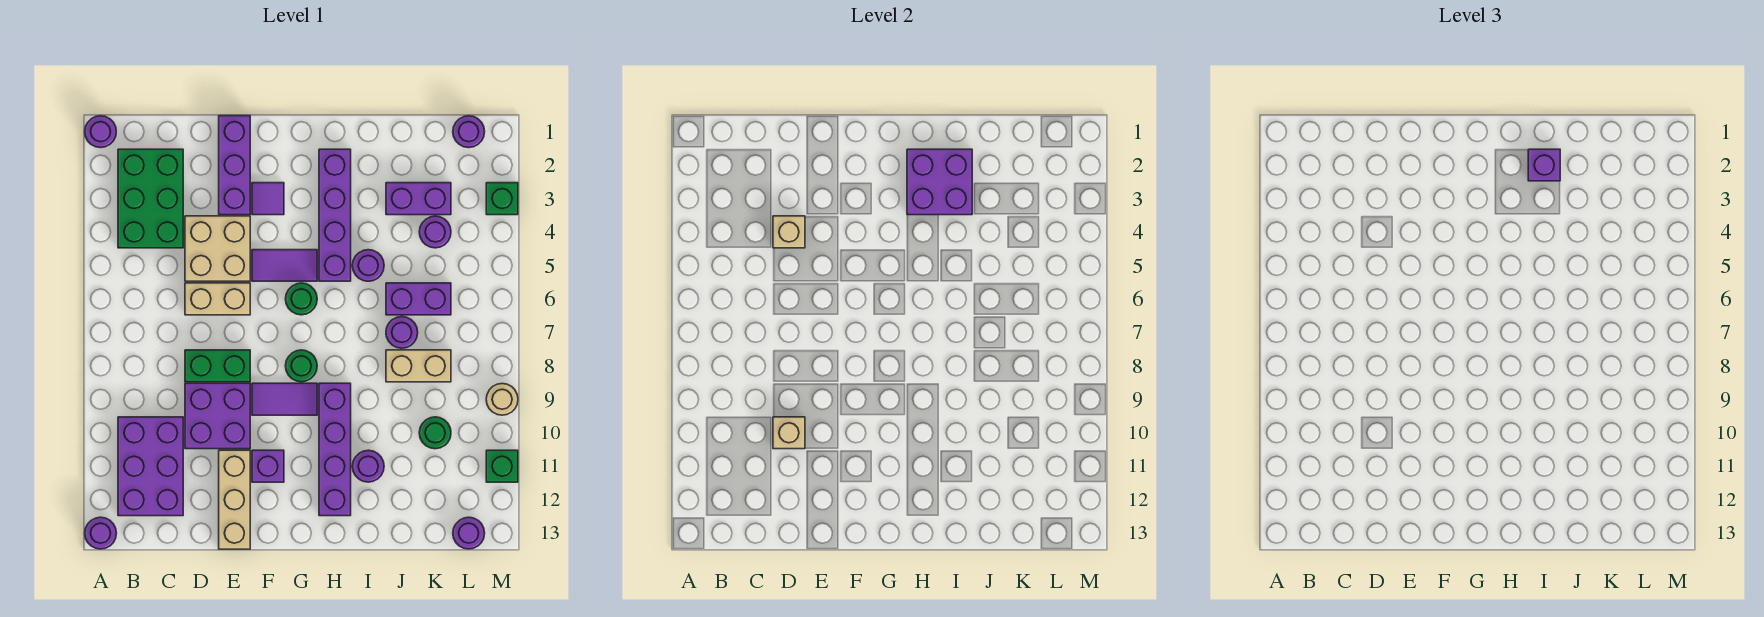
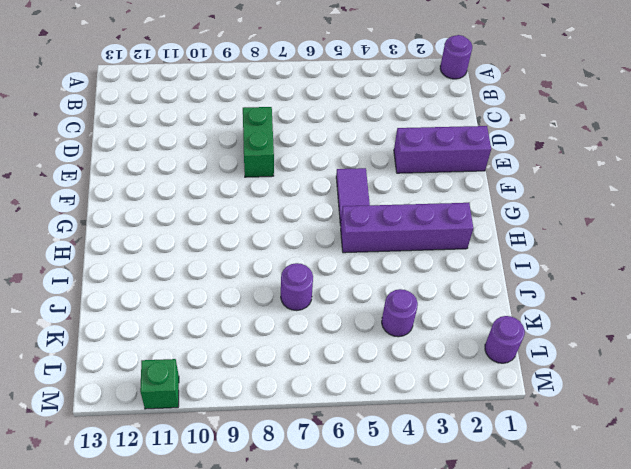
none -> purple round brick A13 level 1
none -> green brick B2:C4 level 1
none -> purple brick B10:C12 level 1
none -> tan brick D4:E5 level 1

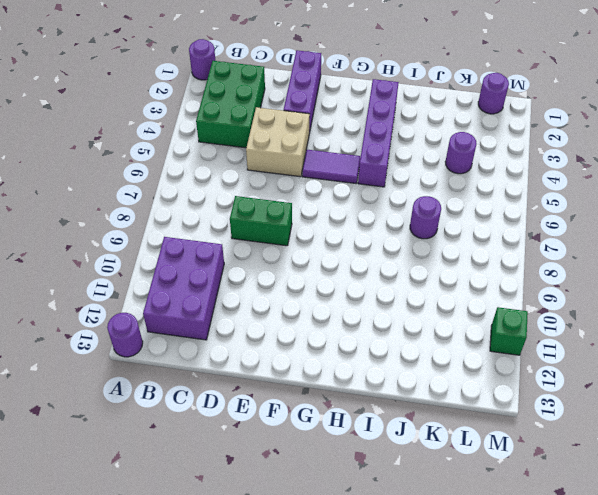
none -> tan brick D6:E6 level 1
none -> purple brick D9:E10 level 1
none -> tan brick E11:E13 level 1
none -> purple tile F3 level 1

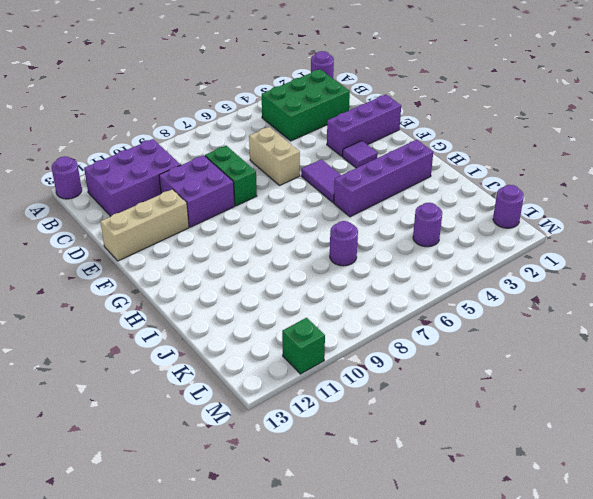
none -> tan brick D4:E5 level 1
none -> purple tile F9:G9 level 1
none -> purple brick F11 level 1
none -> green round brick G6 level 1

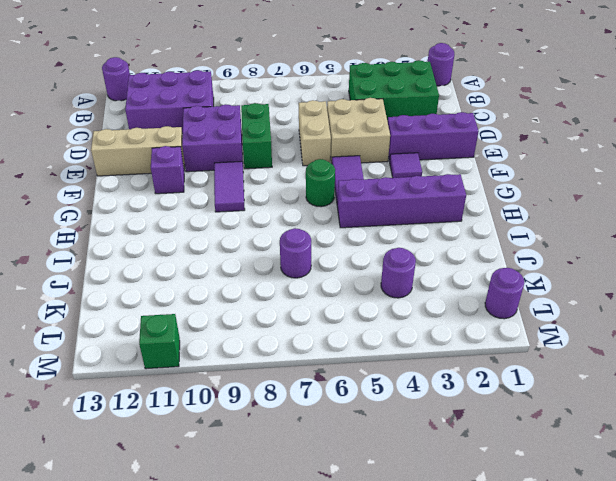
none -> green round brick G8 level 1
none -> purple brick H9:H12 level 1
none -> purple round brick I5 level 1
none -> purple round brick I11 level 1

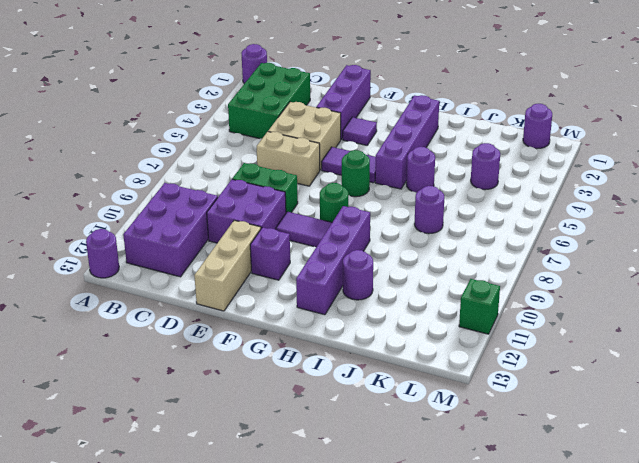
none -> purple brick J3:K3 level 1
none -> purple brick J6:K6 level 1
none -> tan brick J8:K8 level 1
none -> green round brick K10 level 1

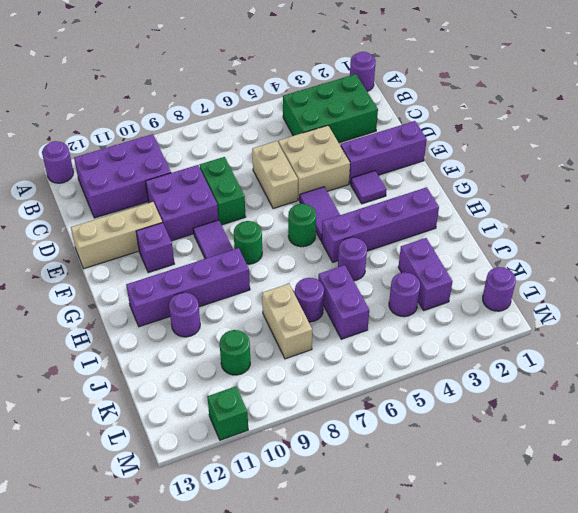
none -> purple round brick L13 level 1
none -> green brick M3 level 1
none -> tan round brick M9 level 1
none -> tan brick D4 level 2

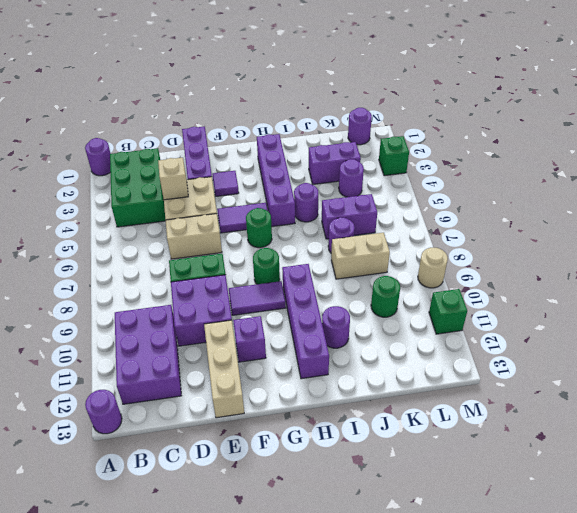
none -> purple round brick L13 level 1
none -> tan brick D10 level 2
none -> purple brick H2:I3 level 2
none -> purple brick I2 level 3

